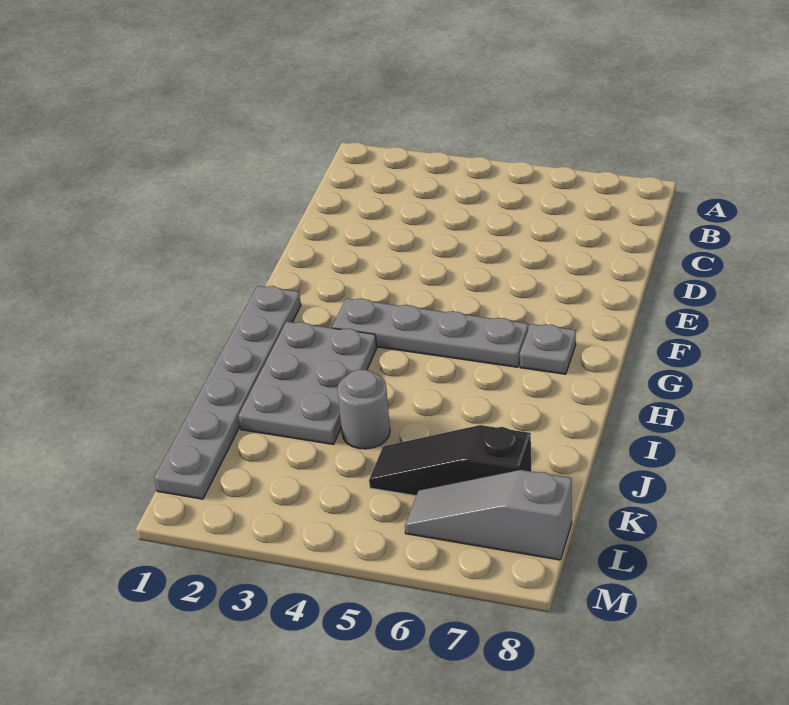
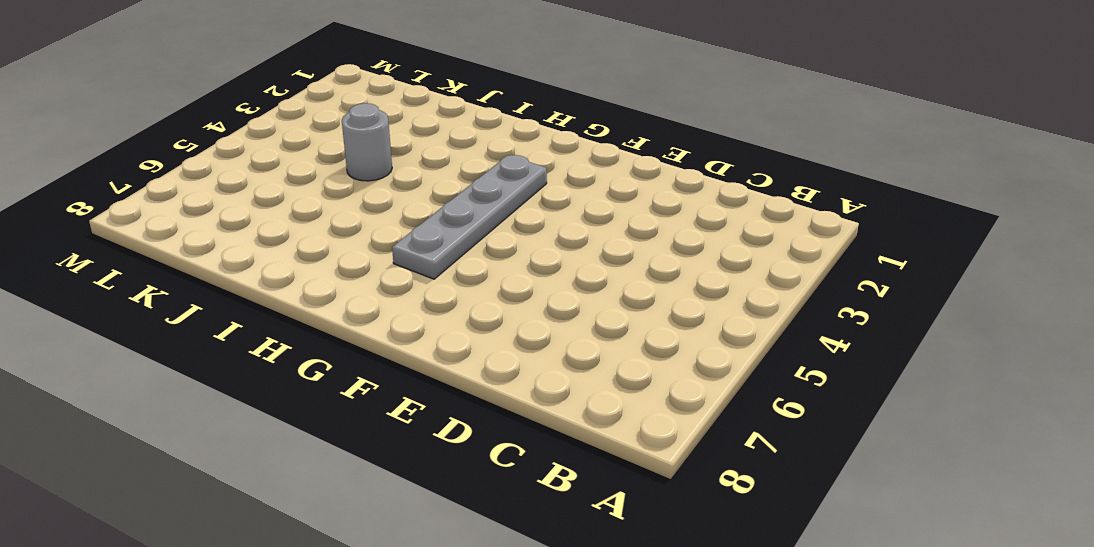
none -> grey plate G1:L1 level 1
none -> grey plate G7 level 1

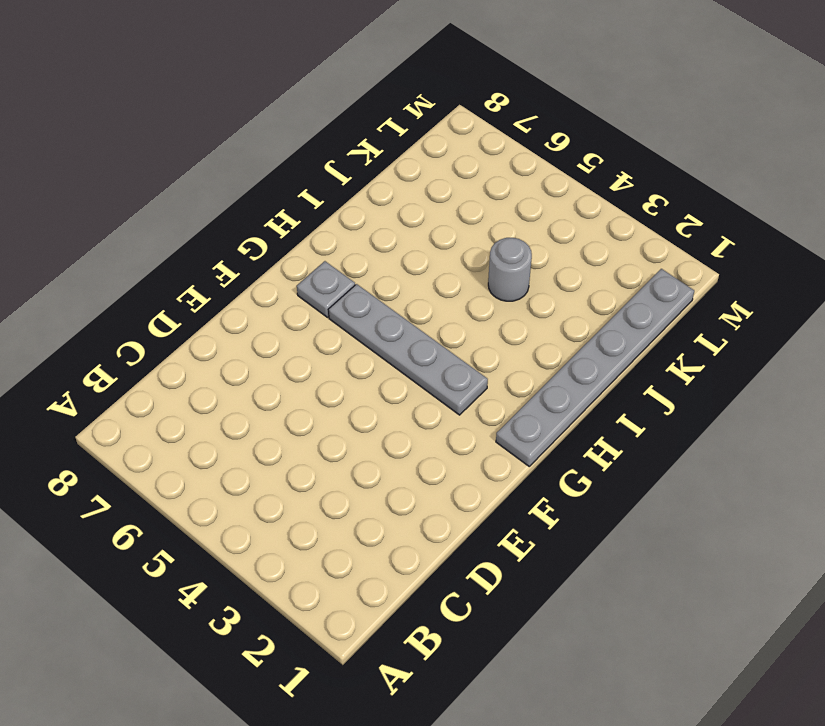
none -> grey plate H2:J3 level 1
none -> black slope K5:K7 level 1 top 7

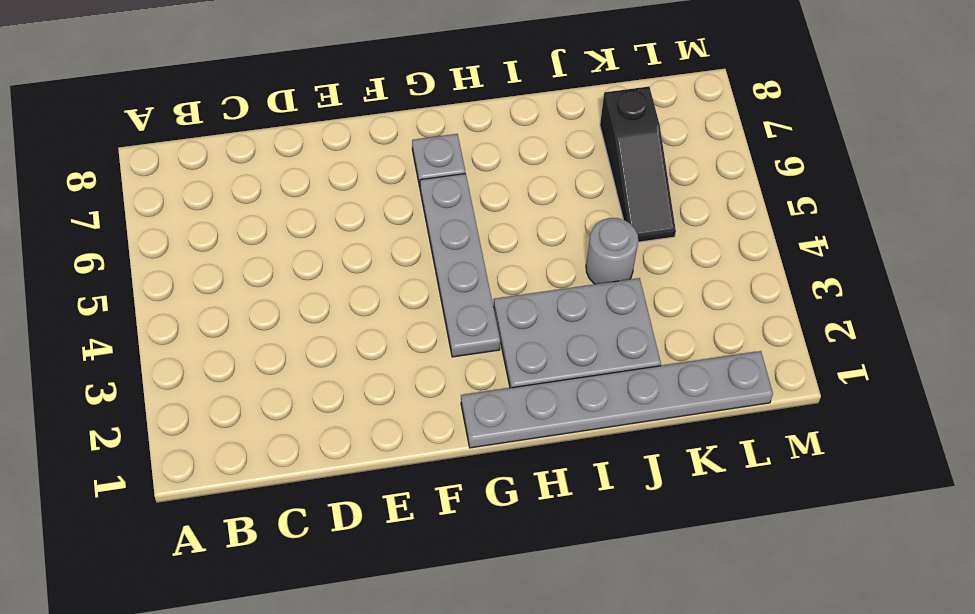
none -> grey slope L6:L8 level 1 top 8

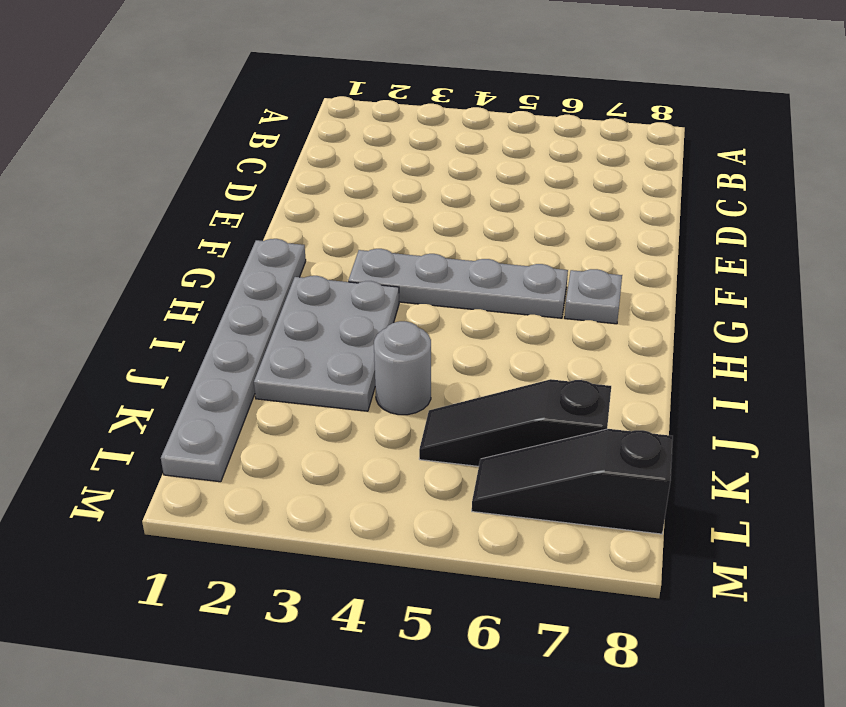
black slope L6:L8 level 1 top 8 -> grey slope L6:L8 level 1 top 8

